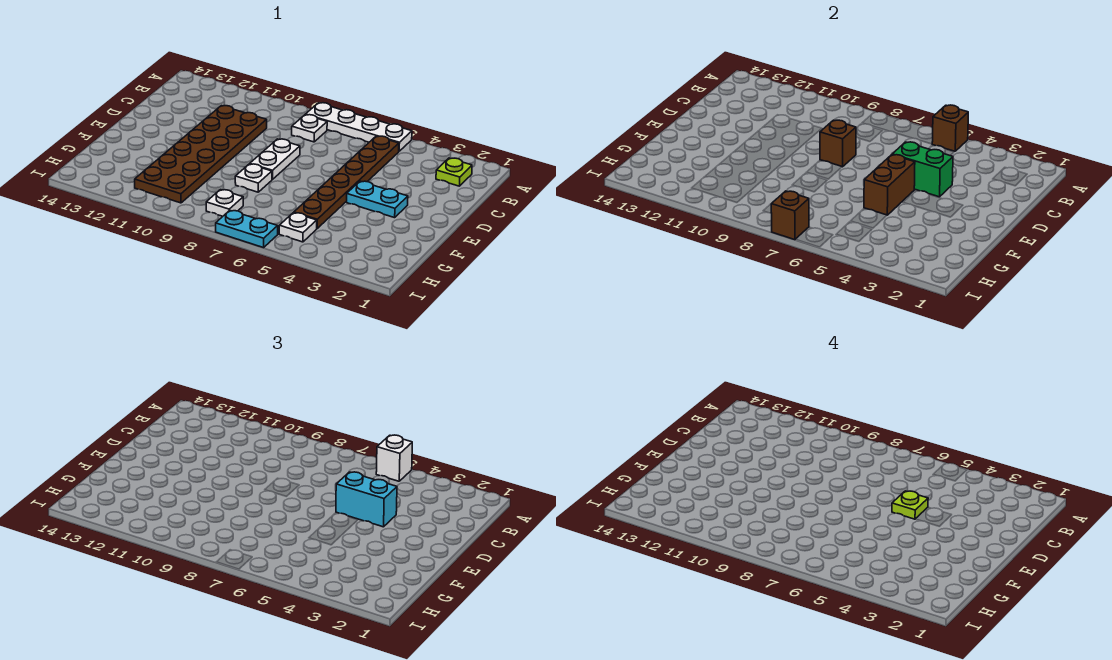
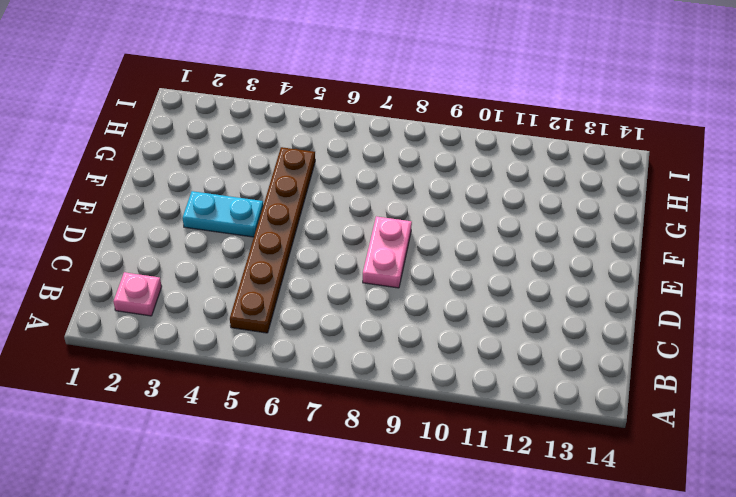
pink plate B2 level 1 -> lime plate B2 level 1
pink plate D8:E8 level 1 -> white plate D8:E8 level 1
none -> white plate A5:A8 level 1
none -> white plate B8 level 1
none -> brown plate C10:H11 level 1

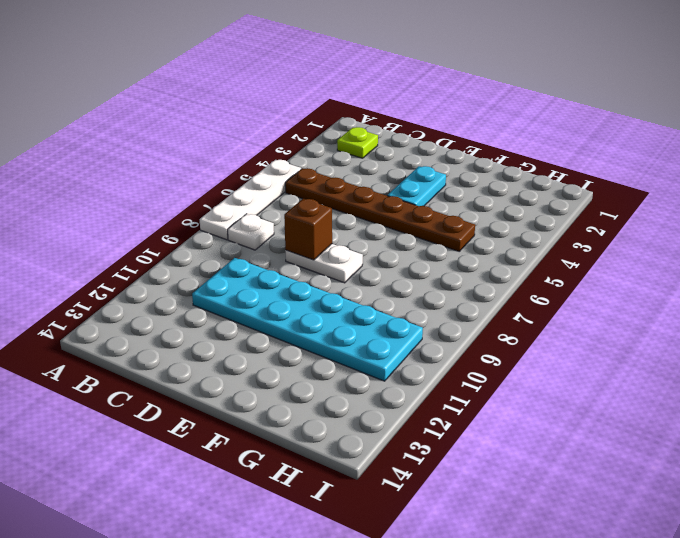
cyan plate C10:H11 level 1 -> brown plate C10:H11 level 1
none -> white plate F8 level 1
none -> white plate H5 level 1
none -> white plate H8 level 1

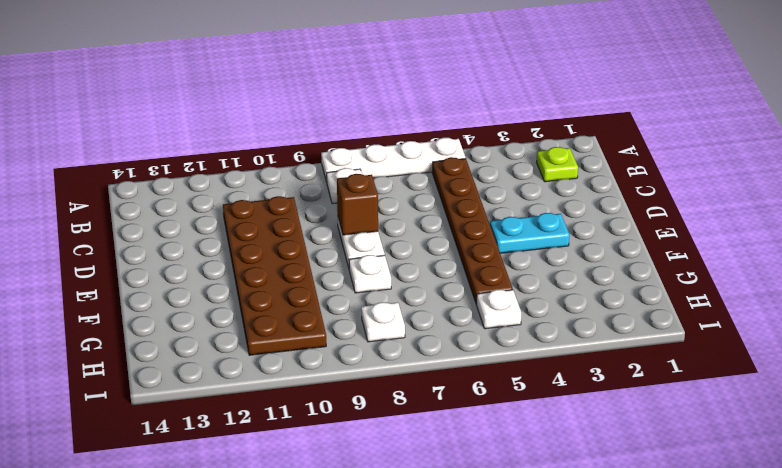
none -> cyan plate I6:I7 level 1
none -> brown brick A5 level 2
none -> green brick D4:D5 level 2

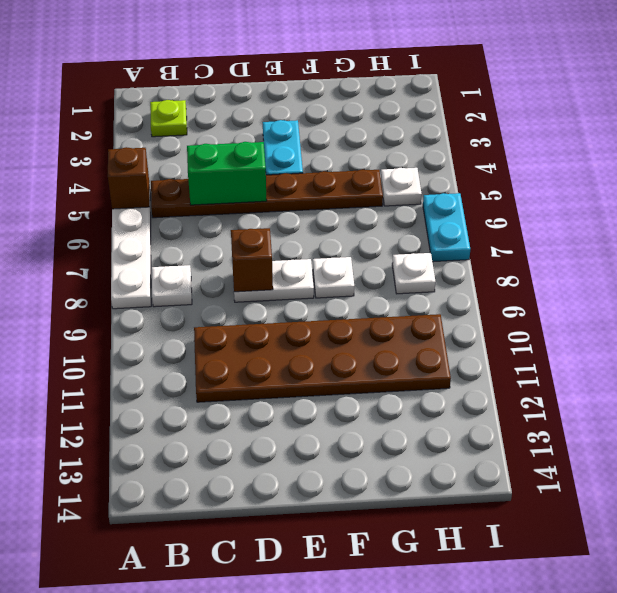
green brick C5:D5 level 2 -> green brick D4:D5 level 2
none -> brown brick E5:F5 level 2
none -> brown brick I7 level 2
none -> white brick A5 level 3

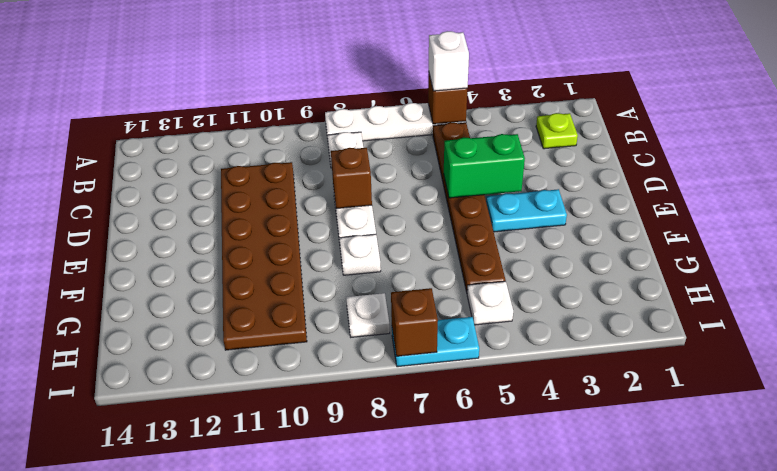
none -> brown brick E5:F5 level 2
none -> cyan brick D4:D5 level 3
none -> lime plate D5 level 4

